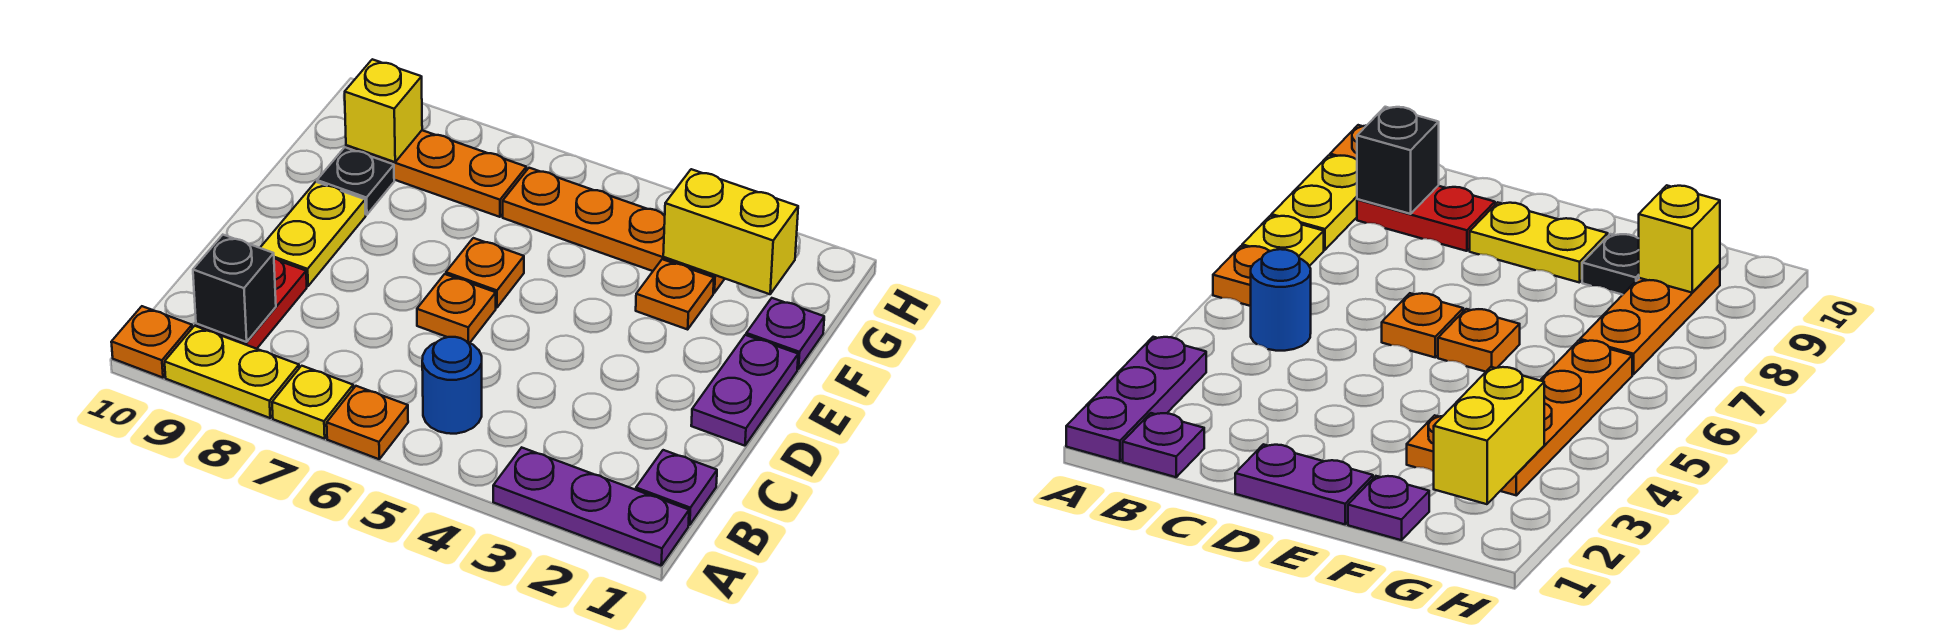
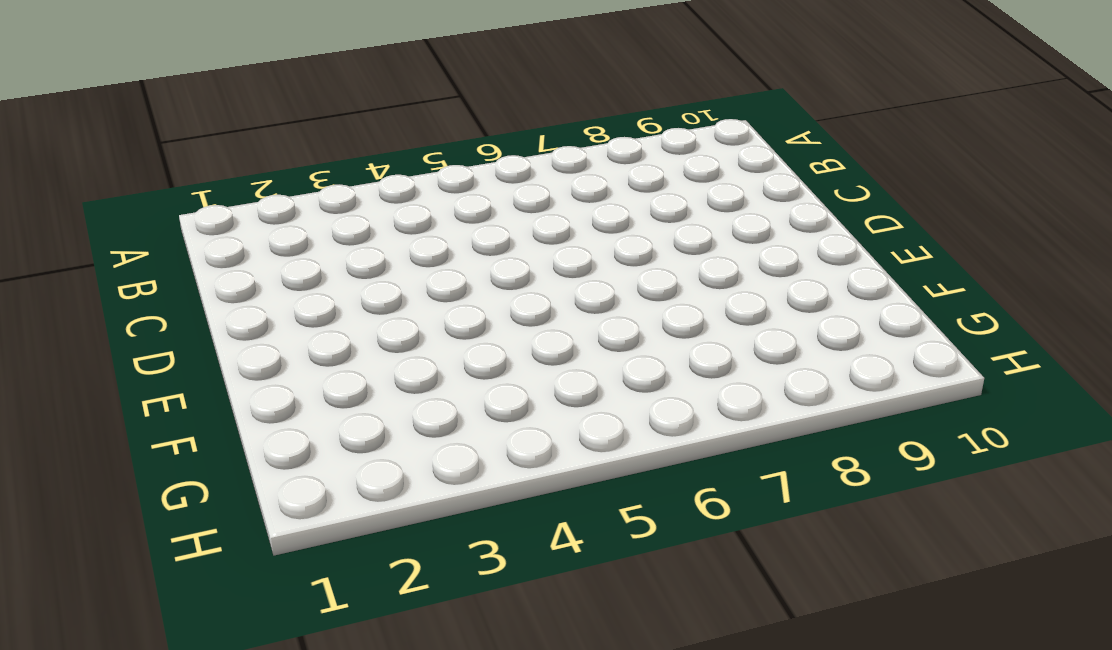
none -> purple plate A1:A3 level 1
none -> orange plate A6 level 1
none -> yellow plate A7 level 1

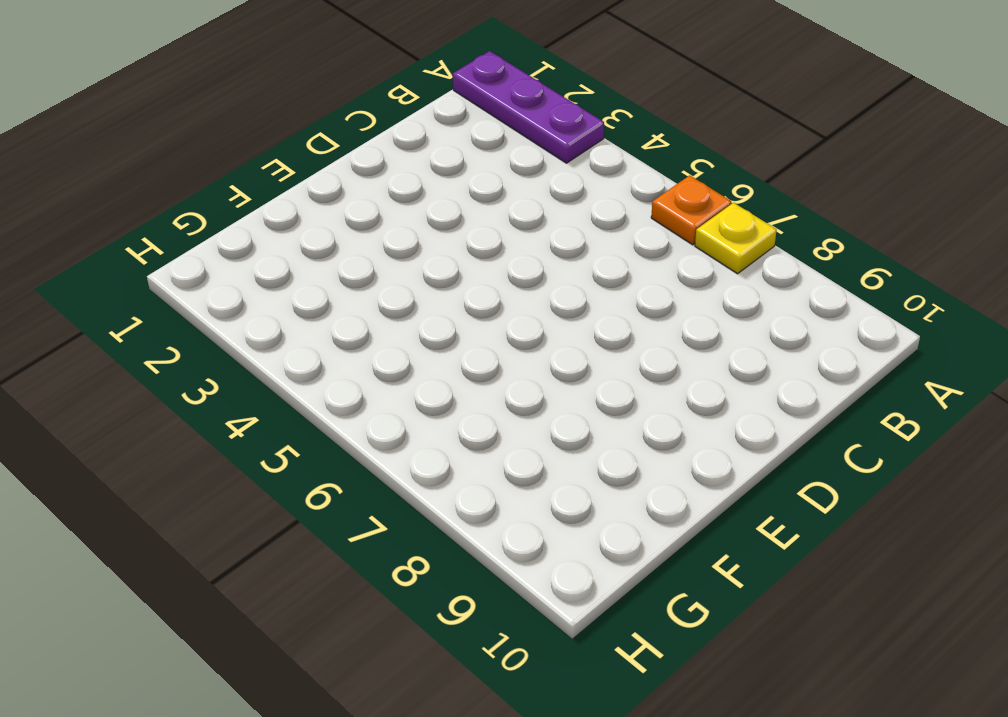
none -> yellow plate A8:A9 level 1
none -> orange plate A10 level 1
none -> purple plate B1 level 1

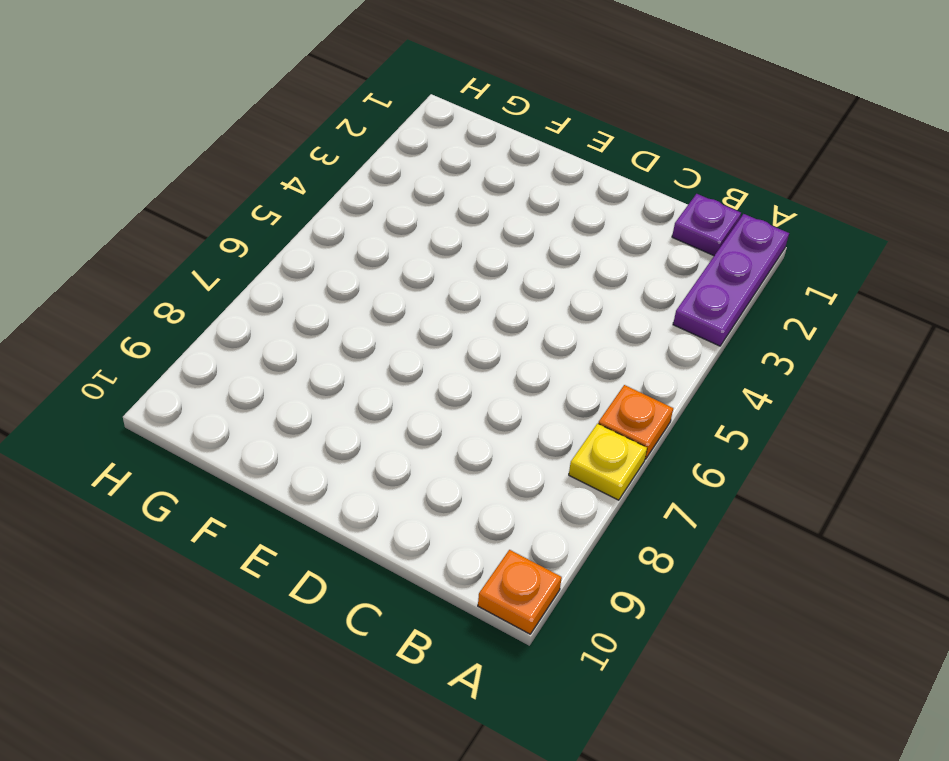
none -> yellow plate A8:A9 level 1
none -> blue round brick B5 level 1
none -> red plate B9:C9 level 1

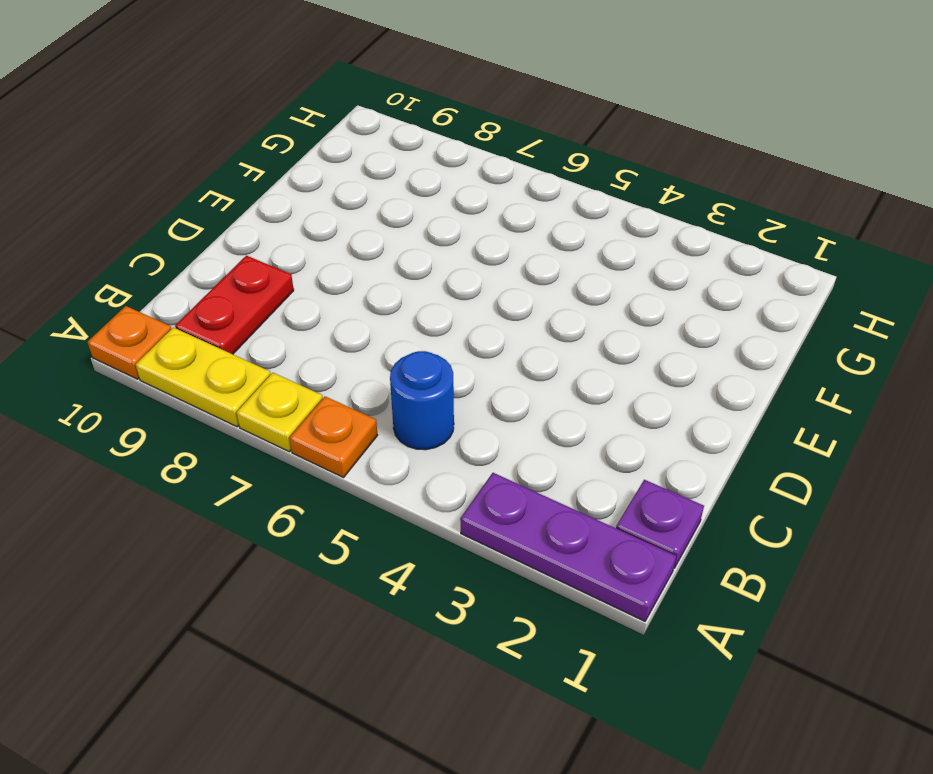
none -> purple plate D1:E1 level 1
none -> orange plate D6 level 1
none -> yellow plate D9:E9 level 1

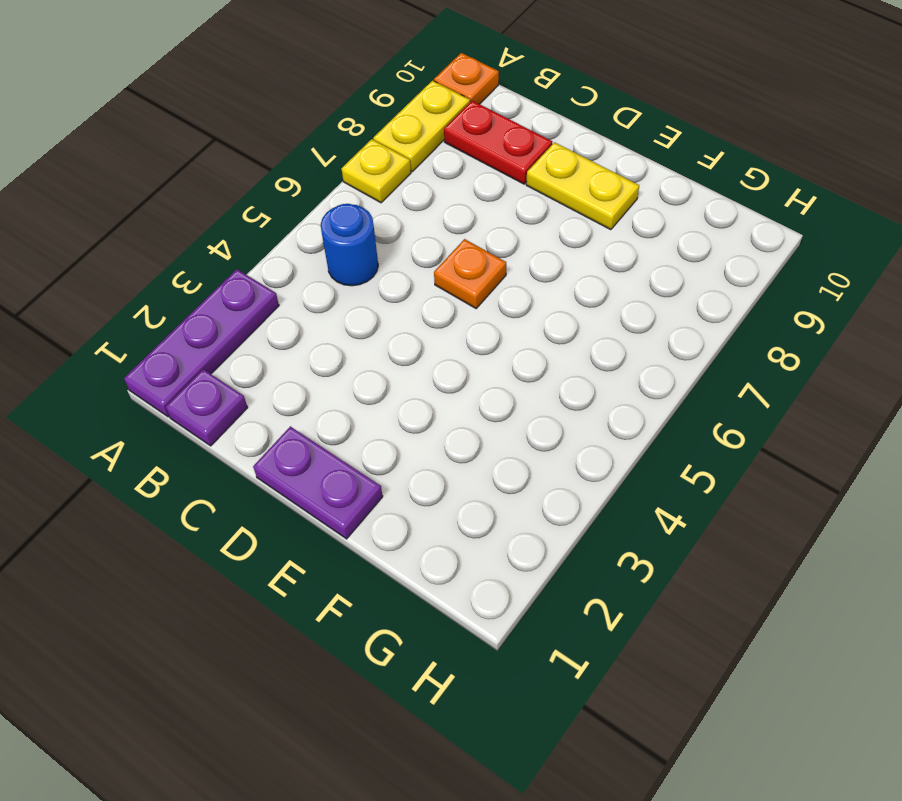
none -> orange plate A6 level 1
none -> orange plate E6 level 1
none -> purple plate F1 level 1

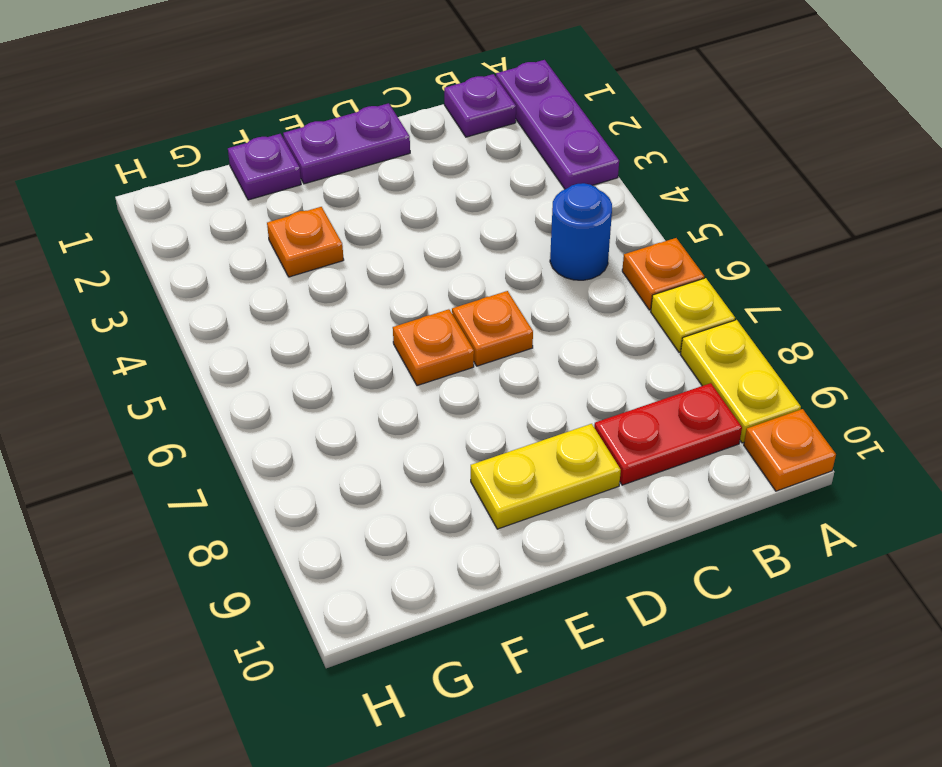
none -> black plate F9 level 1
none -> orange plate G3:G6 level 1
none -> orange plate G7:G9 level 1

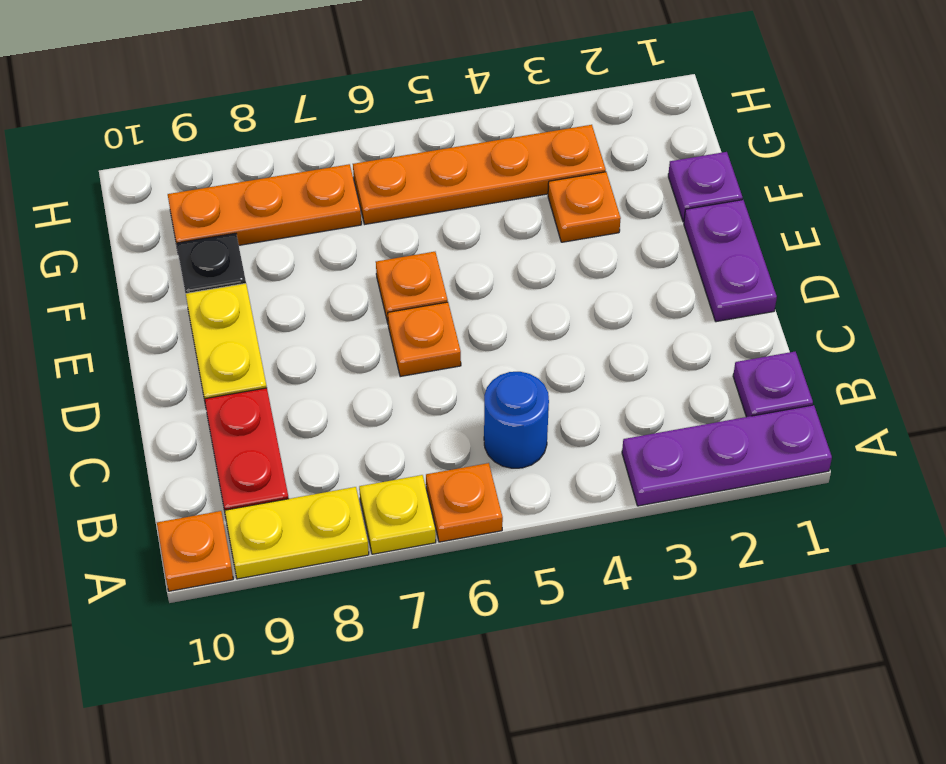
none -> black brick B9 level 2
none -> yellow brick G2:G3 level 2
none -> yellow brick G9 level 2

